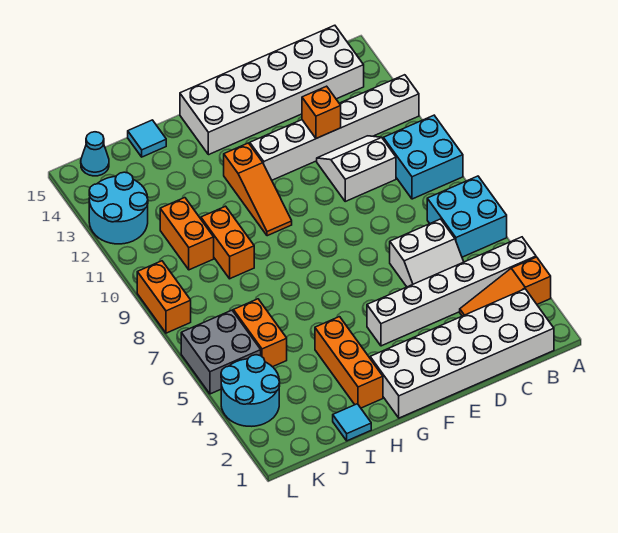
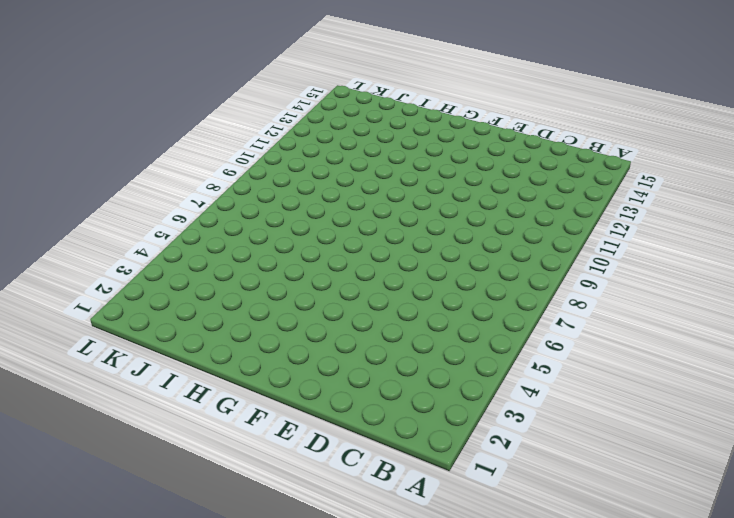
none -> orange slope A3:C3 level 1 top A
none -> white brick A4:F4 level 1
none -> cyan brick A6:B7 level 1

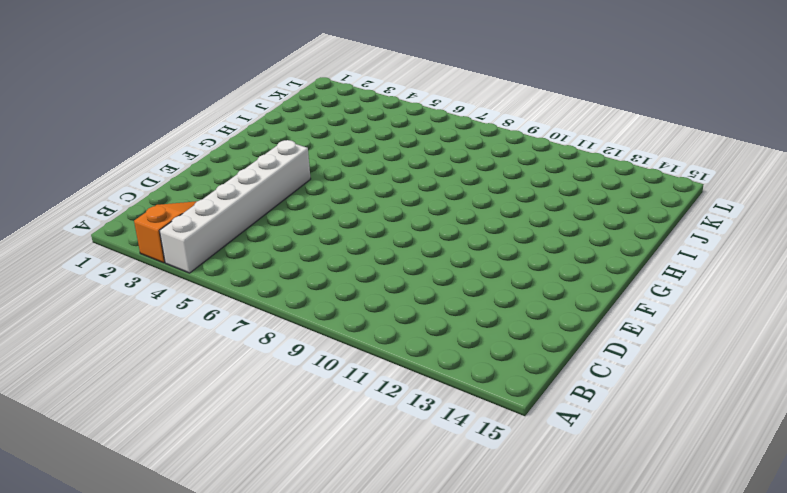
none -> cyan brick A6:B7 level 1
none -> cyan brick A9:B10 level 1
none -> white brick A12:F12 level 1

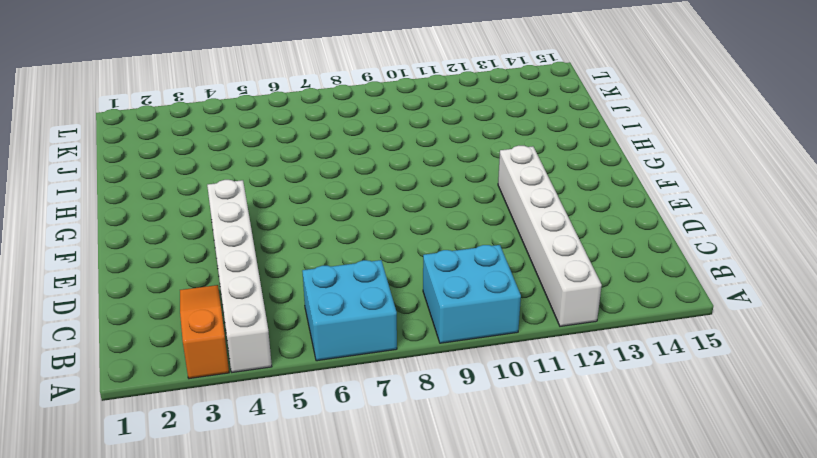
none -> white brick B1:G2 level 1
none -> white brick B14:G15 level 1
none -> white slope C5:D6 level 1 top 6

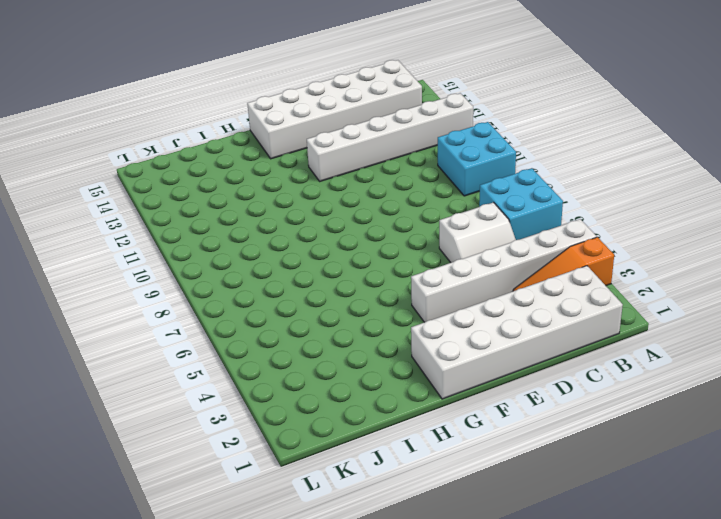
none -> white slope C10:D11 level 1 top 10
none -> orange slope G10:G12 level 1 top 12
none -> orange brick H2:H4 level 1

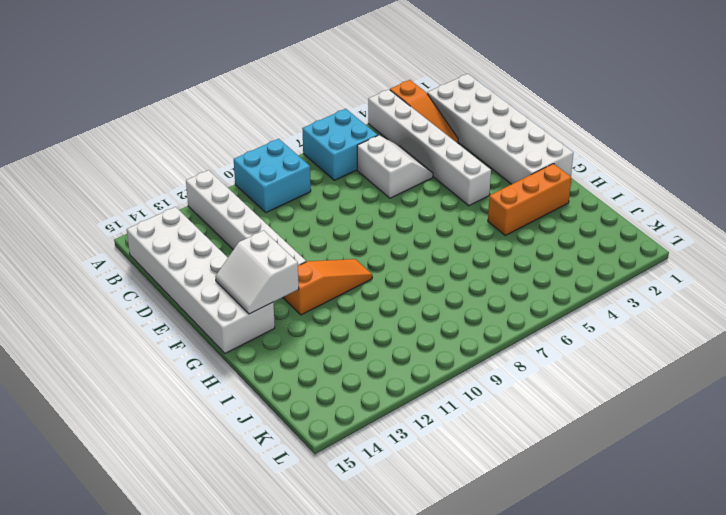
white slope F13:G14 level 2 top 13 -> white slope C10:D11 level 1 top 10
none -> cyan tile I1 level 1
none -> orange brick I9:I10 level 1
none -> cyan tile I15 level 1

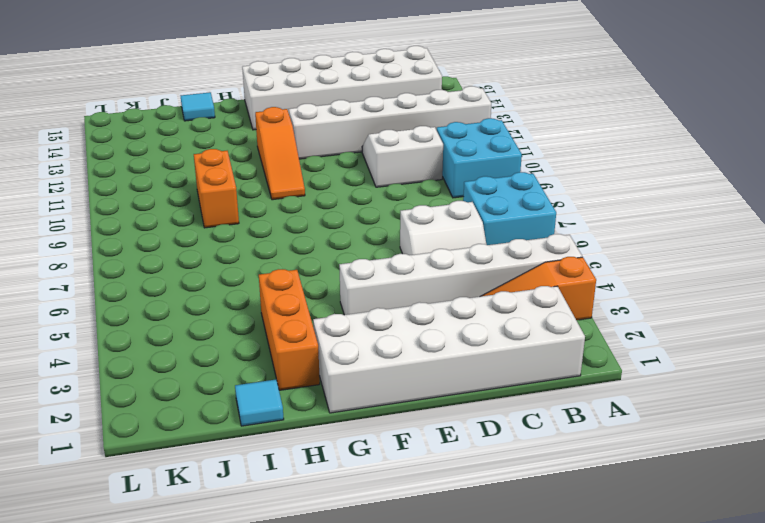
none -> orange brick J5:J6 level 1
none -> orange brick J10:J11 level 1
none -> cyan round brick K3:L4 level 1

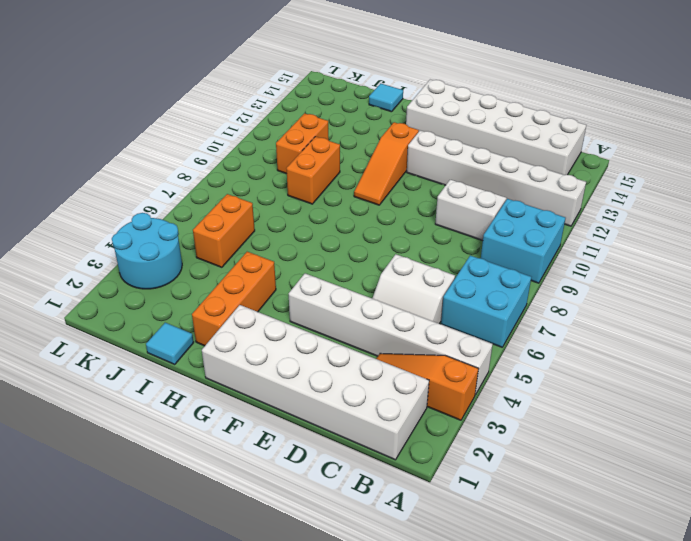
none -> grey brick K5:L6 level 1
none -> cyan round brick K12:L13 level 1
none -> cyan cone K15 level 1

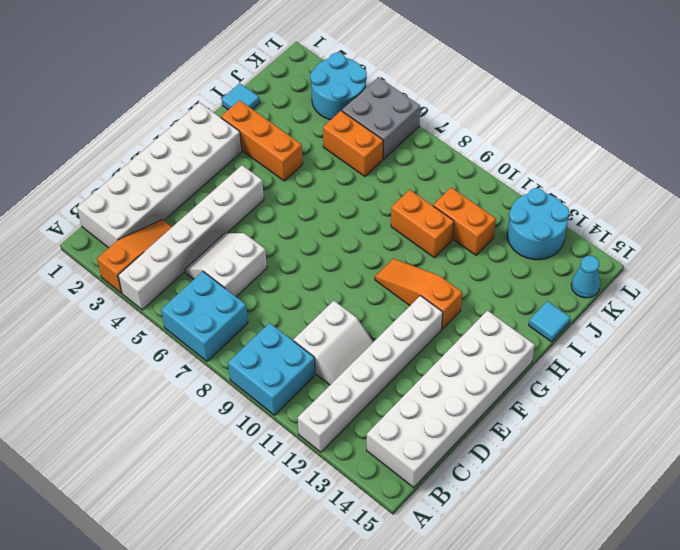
none -> orange brick L8:L9 level 1
none -> orange brick D12 level 2

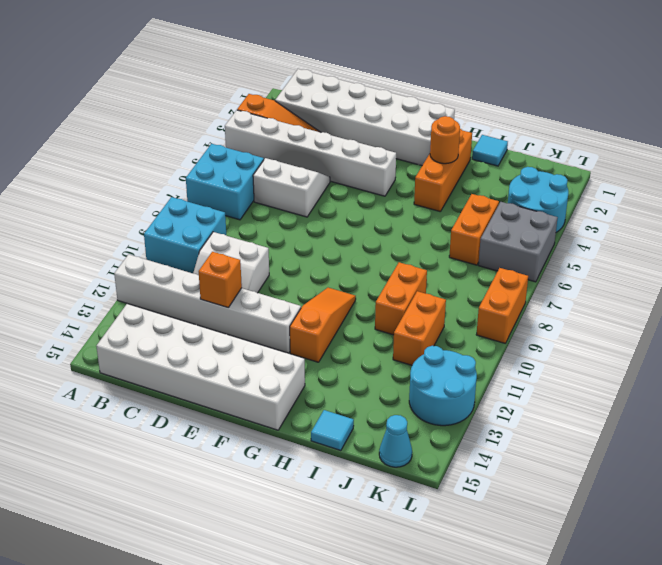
orange round brick H3 level 2 -> none

